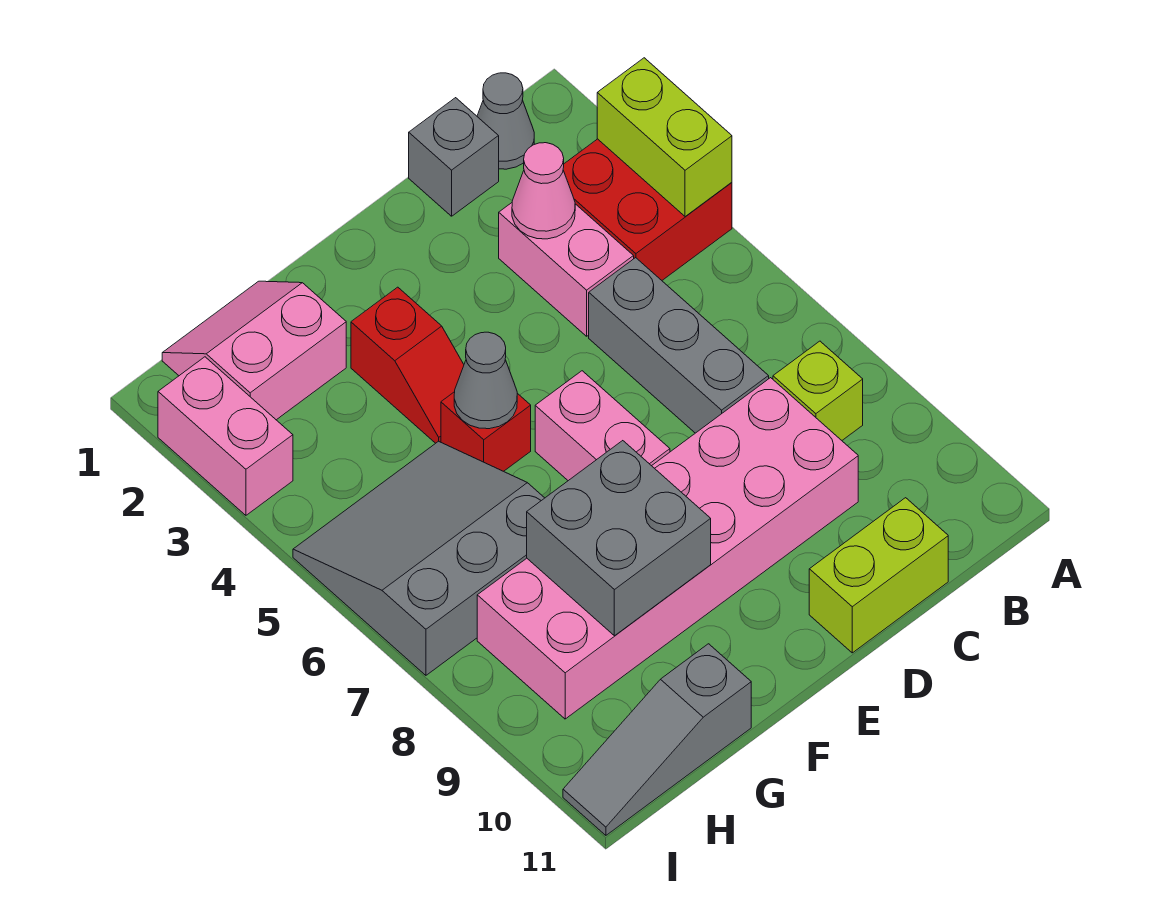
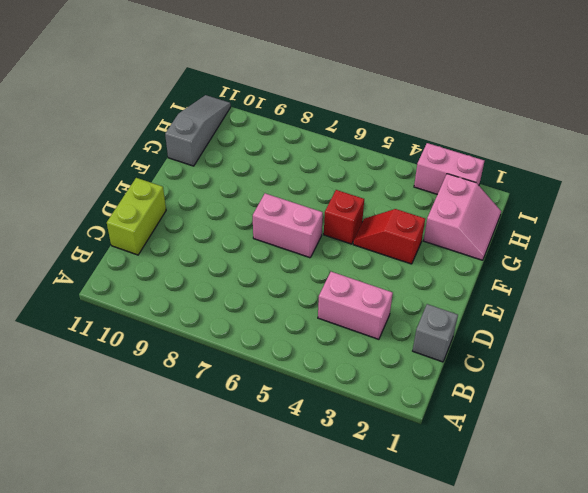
none -> red brick A3:B4 level 1
none -> grey cone B1 level 1
none -> lime brick B8 level 1

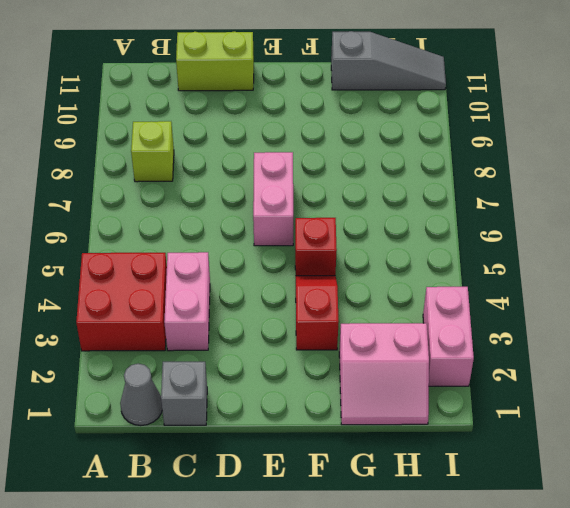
none -> grey brick C5:C7 level 1
none -> pink brick C8:H9 level 1
none -> grey slope G5:I7 level 1 top 7

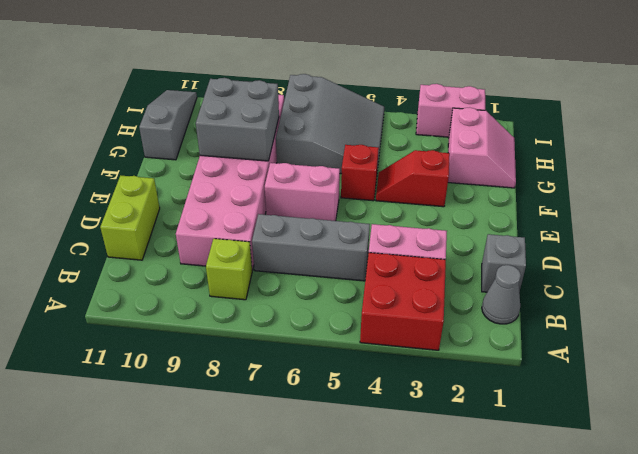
none -> lime brick A3:A4 level 2
none -> pink cone C3 level 2
none -> grey cone F5 level 2

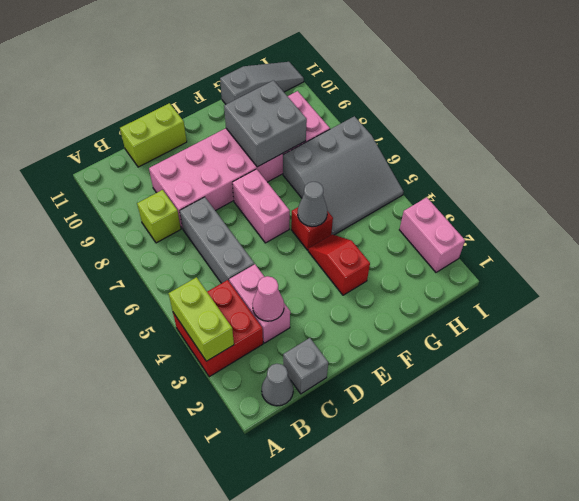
none -> pink slope G1:H2 level 1 top 2

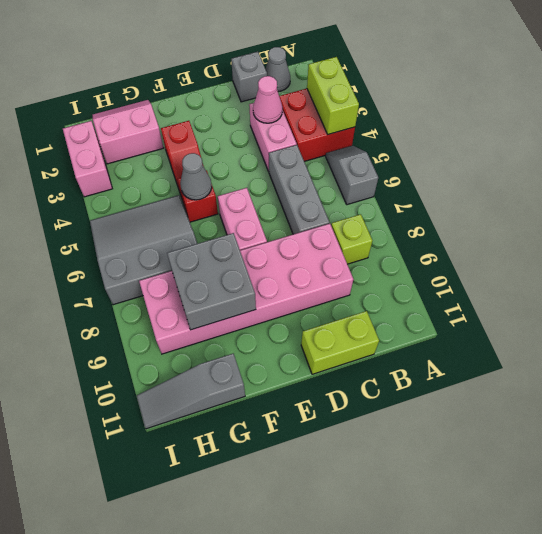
grey slope A5:A6 level 1 top 6 -> none

